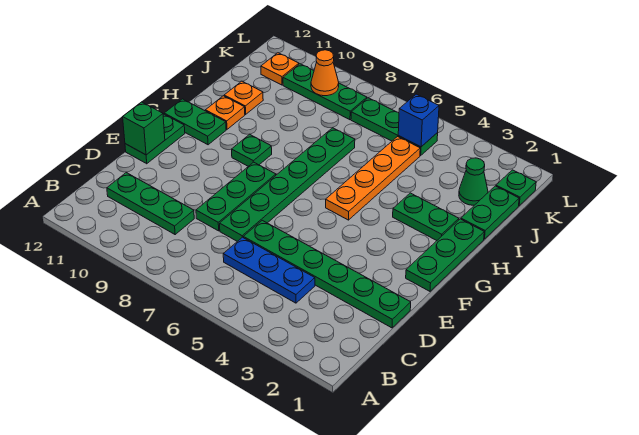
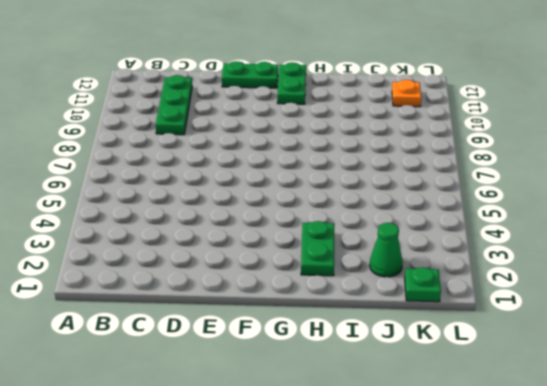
none -> blue plate C4:C6 level 1
none -> green plate D1:D6 level 1
none -> green plate D7:I7 level 1

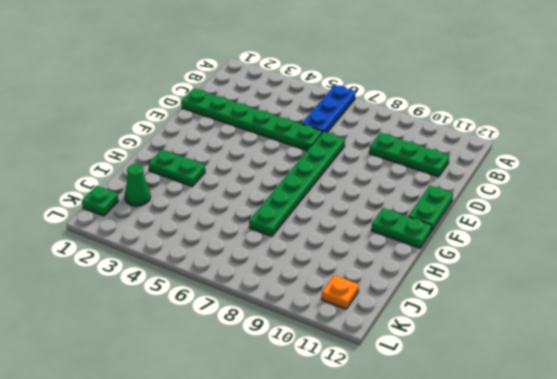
blue plate A6:C6 level 1 -> blue plate C4:C6 level 1
none -> green plate D8:F8 level 1
none -> green plate F1:H1 level 1
none -> orange plate G5:J5 level 1

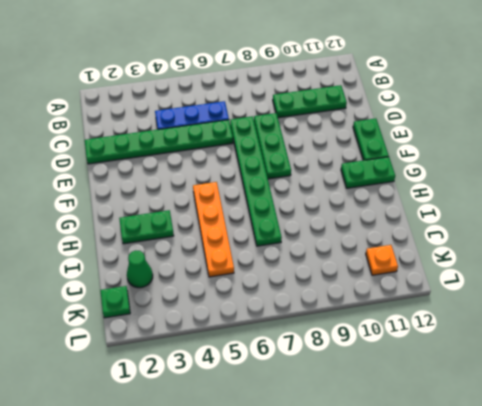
none -> green plate F1:H1 level 1
none -> green plate G9 level 1
none -> orange plate H11 level 1

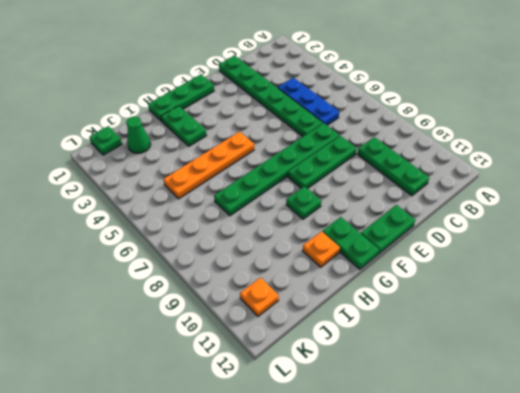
none -> green plate I1:J1 level 1
none -> orange plate I11 level 1
none -> green plate K5:K7 level 1

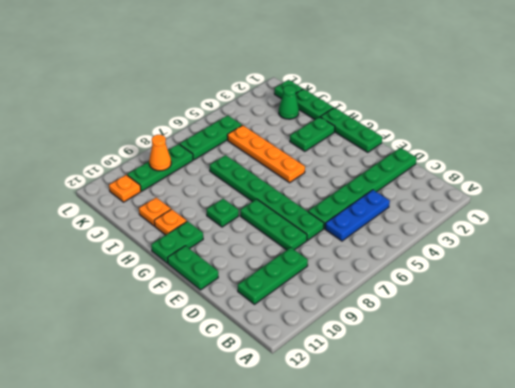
none -> green brick E12 level 2
none -> blue brick K5 level 2

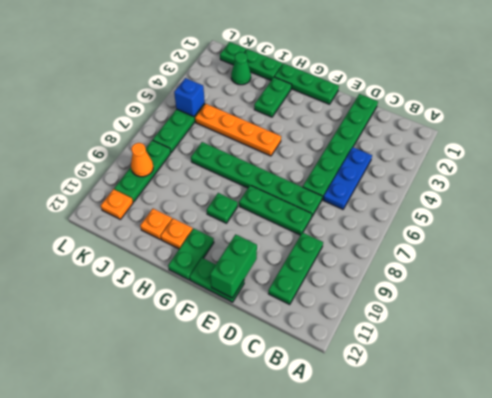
green brick E11:E12 level 2 -> green brick E12 level 2

